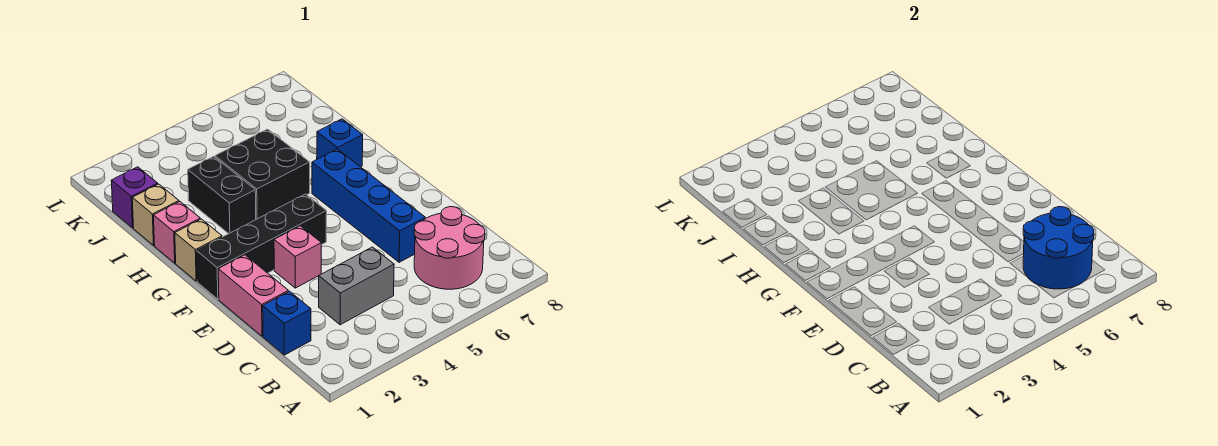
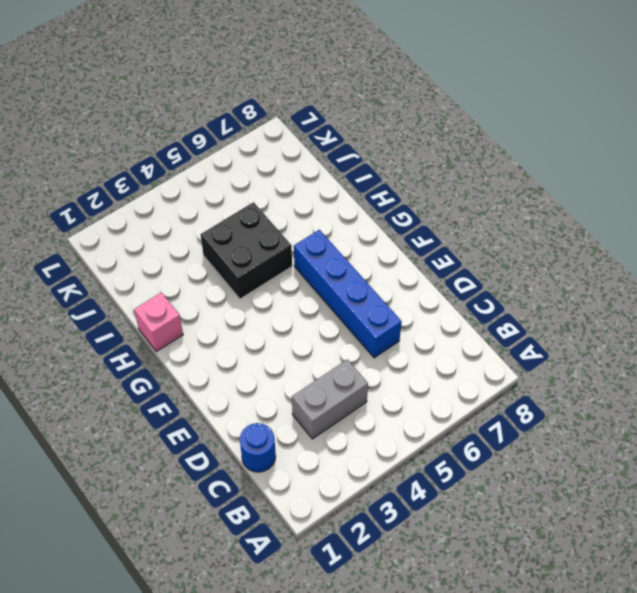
blue round brick C1 level 1 -> blue brick C1 level 1
none -> pink round brick B6:C7 level 1
none -> pink brick D1:E1 level 1
none -> pink brick E3 level 1

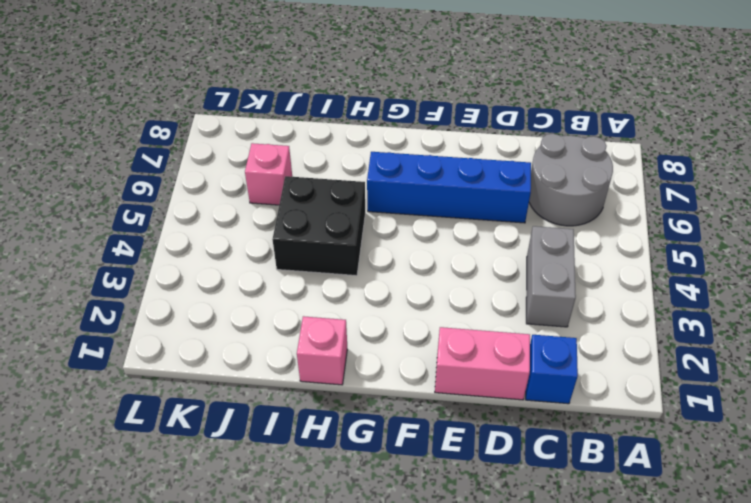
grey round brick B6:C7 level 1 -> pink round brick B6:C7 level 1
pink brick J6 level 1 -> pink brick E3 level 1
none -> black brick F1:F4 level 1
none -> tan brick G1 level 1
none -> black brick H3:I3 level 1

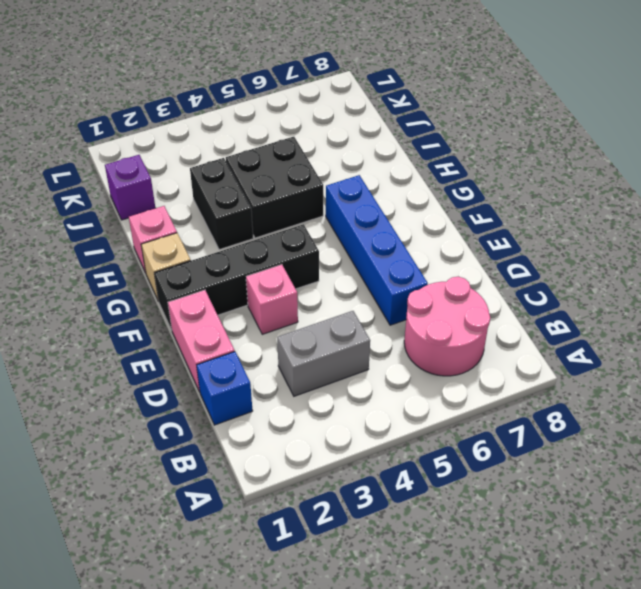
none -> blue brick H7 level 1
none -> tan brick I1 level 1
none -> blue round brick B6:C7 level 2

